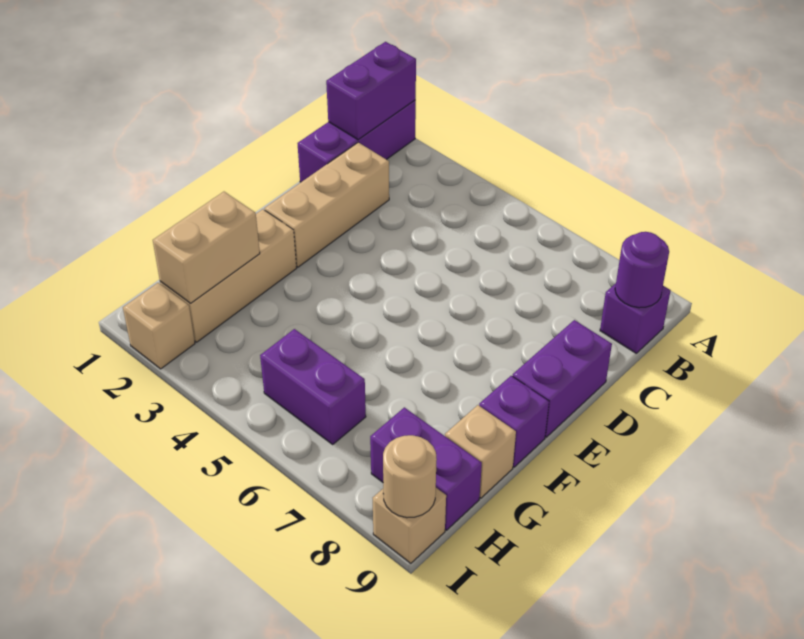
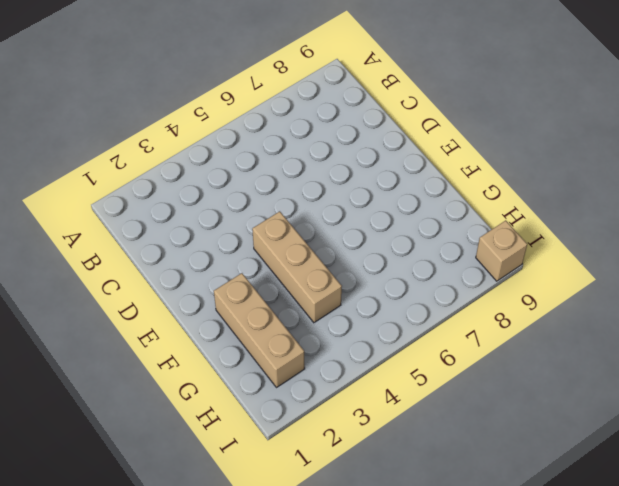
tan brick E4:G4 level 1 -> tan brick C2:E2 level 1
none -> purple brick A1:C1 level 1
none -> purple brick B9 level 1
none -> purple brick D9:E9 level 1

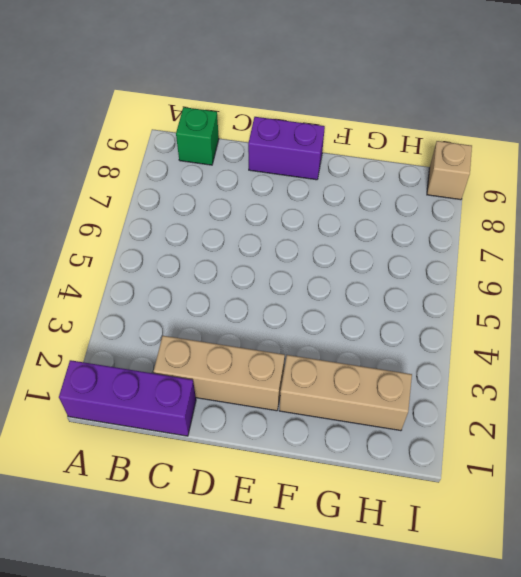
green brick B9 level 1 -> purple brick B9 level 1
none -> purple brick F9 level 1
none -> tan brick G9 level 1
none -> purple brick H5:H6 level 1

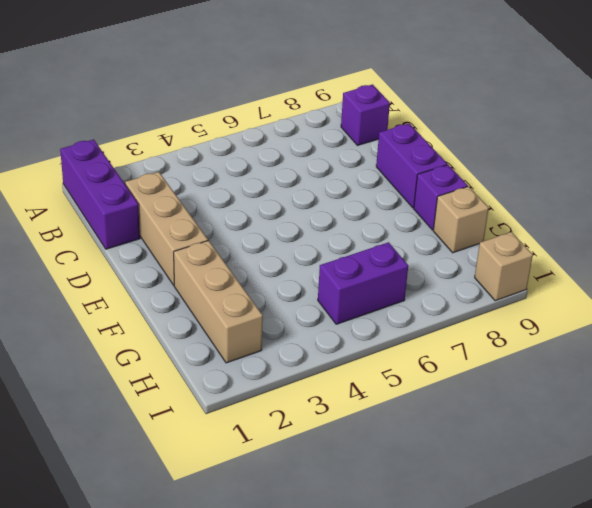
none -> purple brick H8:H9 level 1
none -> tan brick I2 level 1
none -> purple brick A1:B1 level 2

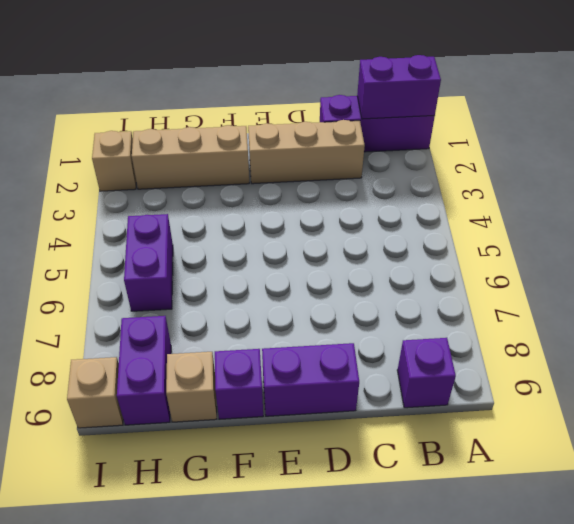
none -> purple round brick B9 level 2
none -> tan brick G2:H2 level 2
none -> tan round brick I9 level 2

